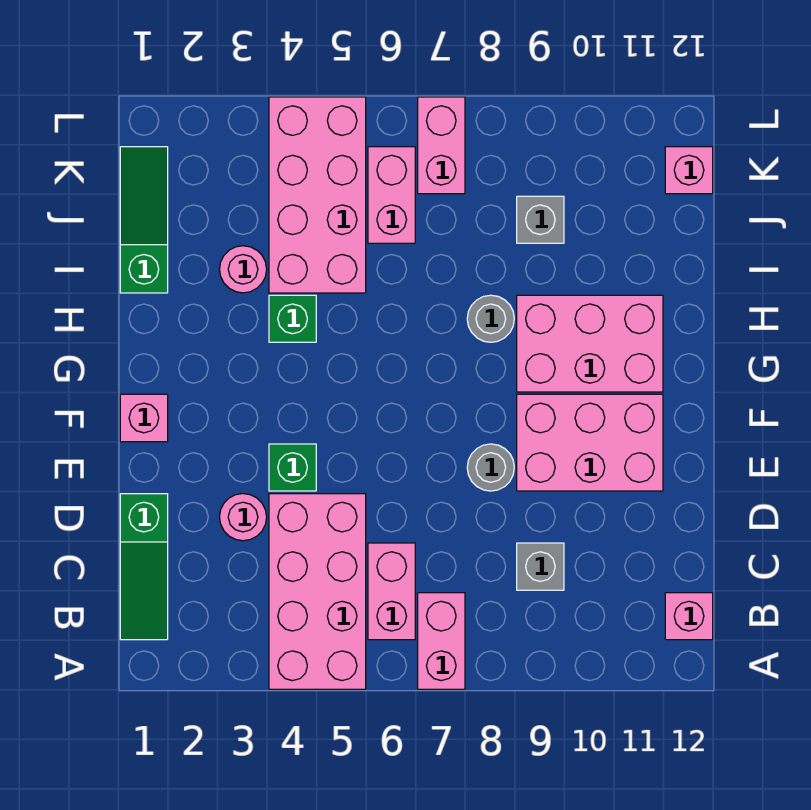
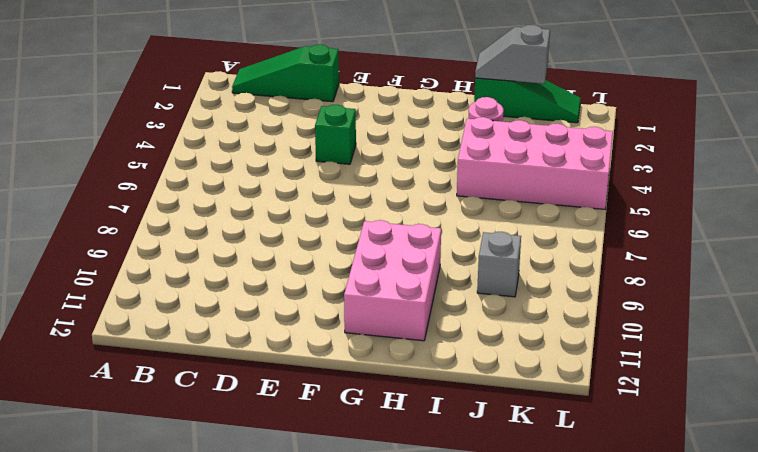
grey slope I1:J1 level 2 top J -> none
none -> pink brick A4:D5 level 1
none -> pink brick A7:B7 level 1
none -> pink brick B6:C6 level 1

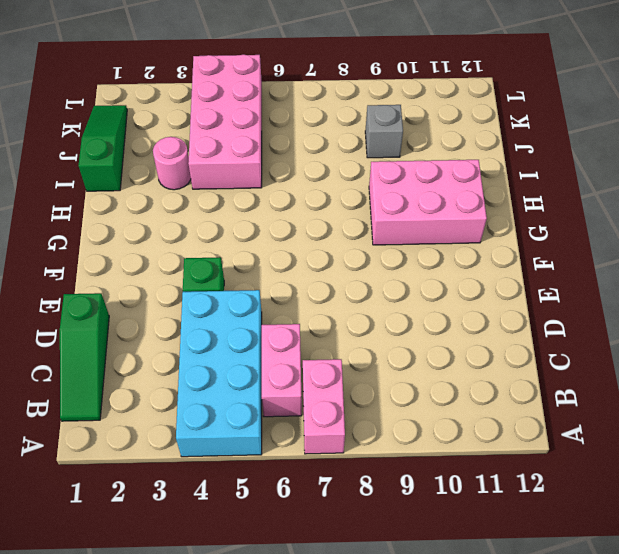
cyan brick A4:D5 level 1 -> pink brick A4:D5 level 1
none -> pink brick B12 level 1
none -> grey brick C9 level 1
none -> pink round brick D3 level 1

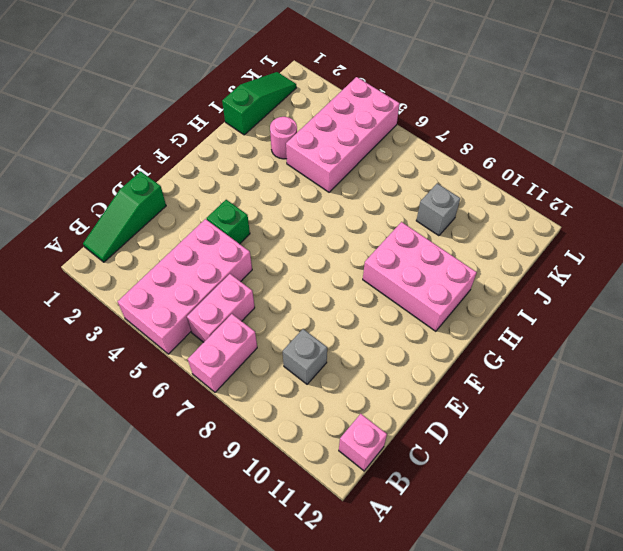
none -> pink round brick D3 level 1
none -> grey round brick E8 level 1
none -> pink brick E9:F11 level 1

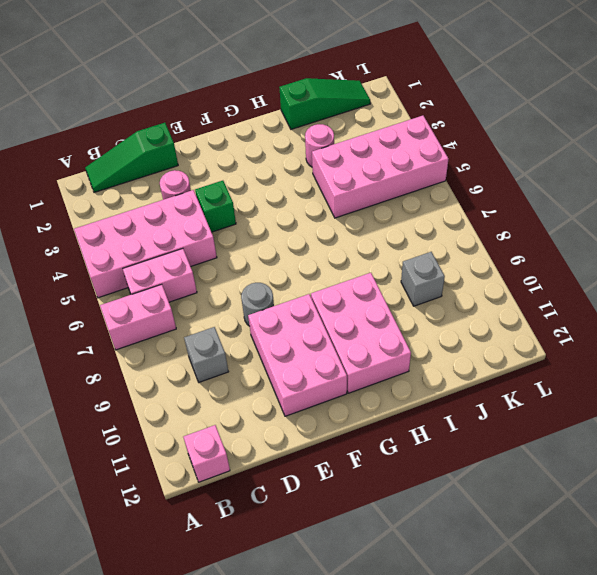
none -> pink brick F1 level 1
none -> green brick H4 level 1
none -> grey round brick H8 level 1

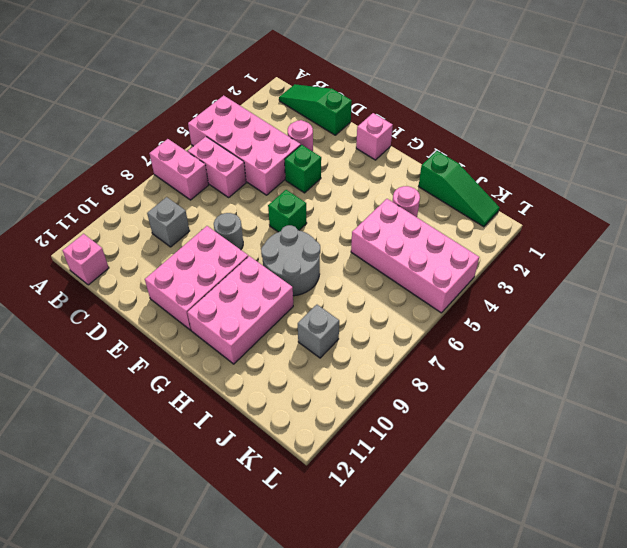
green brick F6 level 1 -> green brick H4 level 1
grey round brick G7:H8 level 1 -> grey round brick H8 level 1
none -> pink brick J6:K6 level 1
none -> pink brick K7:L7 level 1
none -> pink brick K12 level 1

